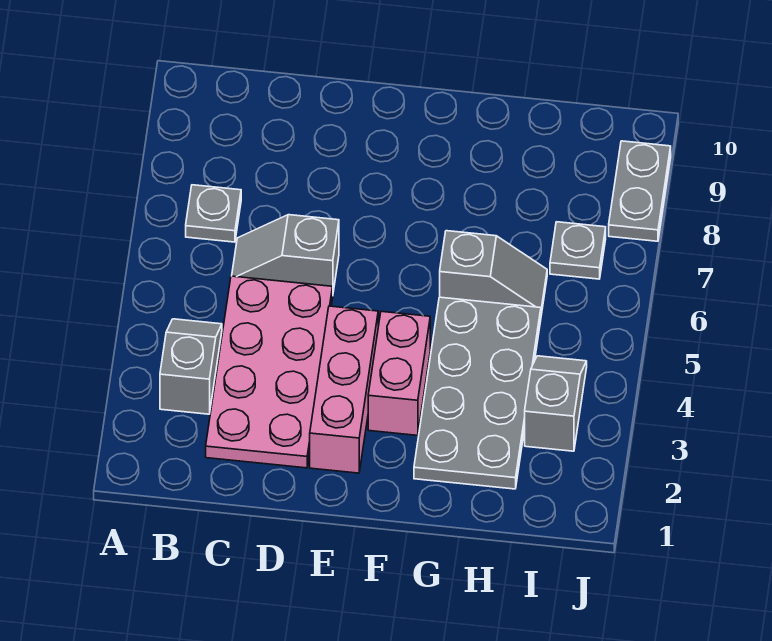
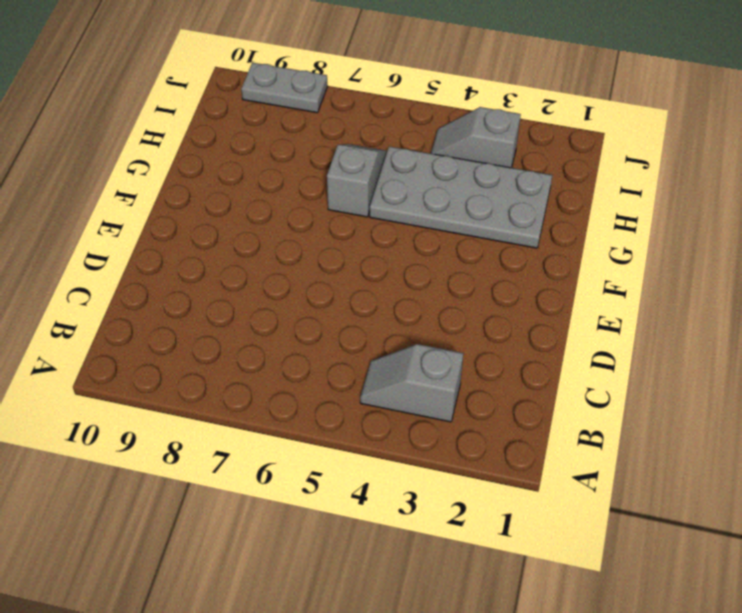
none -> grey plate B7 level 1
none -> pink plate C2:D5 level 1

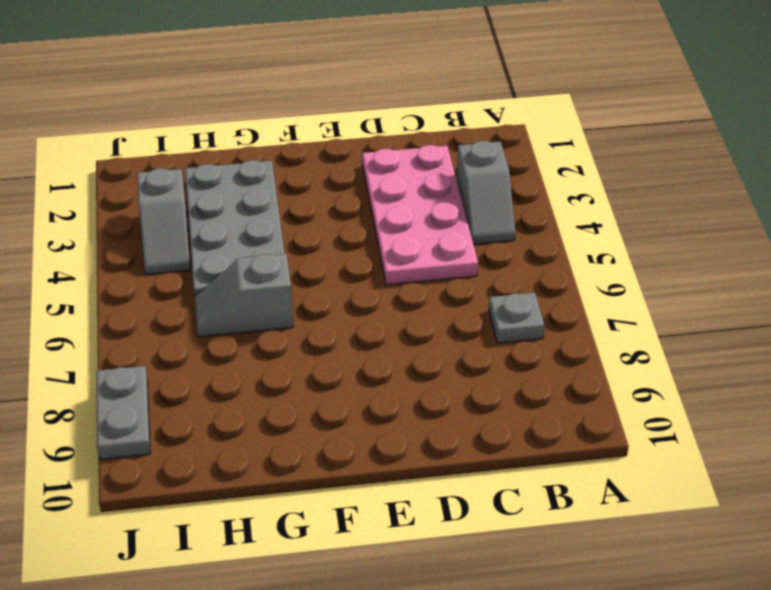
none -> grey slope C6:D6 level 1 top D
none -> pink brick E2:E4 level 1

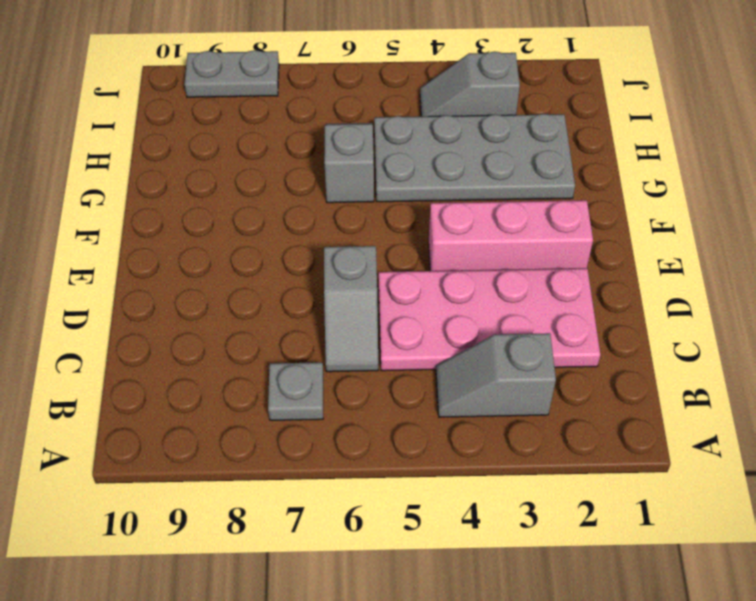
none -> pink brick F3:F4 level 1
none -> grey plate I7 level 1

